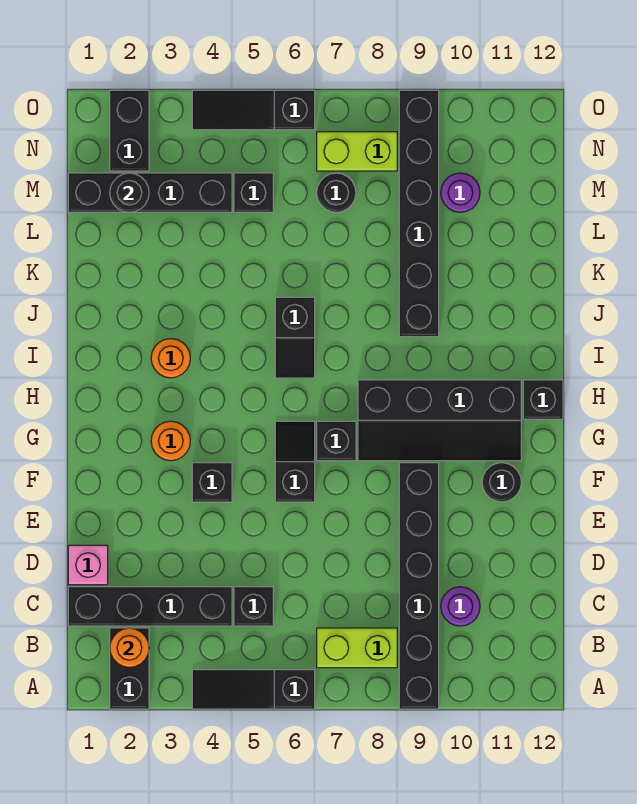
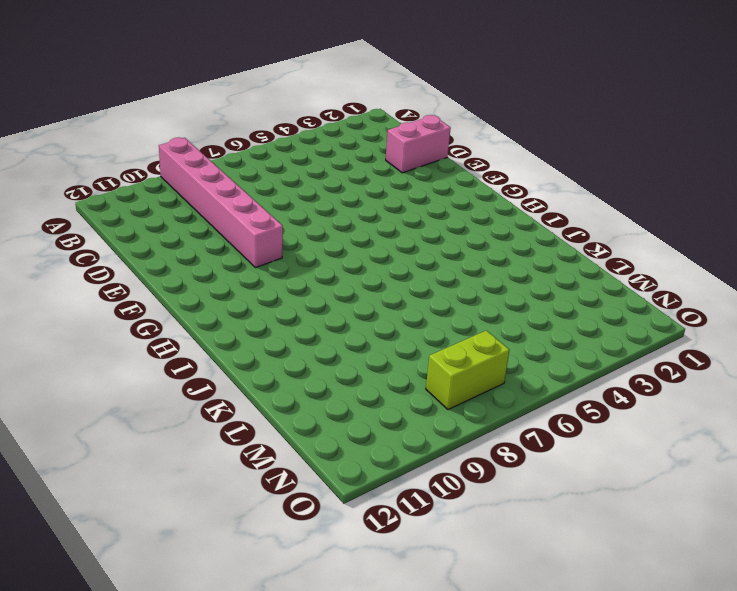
pink brick A9:F9 level 1 -> black brick A9:F9 level 1
pink brick D1:D2 level 1 -> pink brick D1 level 1
none -> black brick A2:B2 level 1
none -> black slope A4:A6 level 1 top 6
none -> lime brick B7:B8 level 1

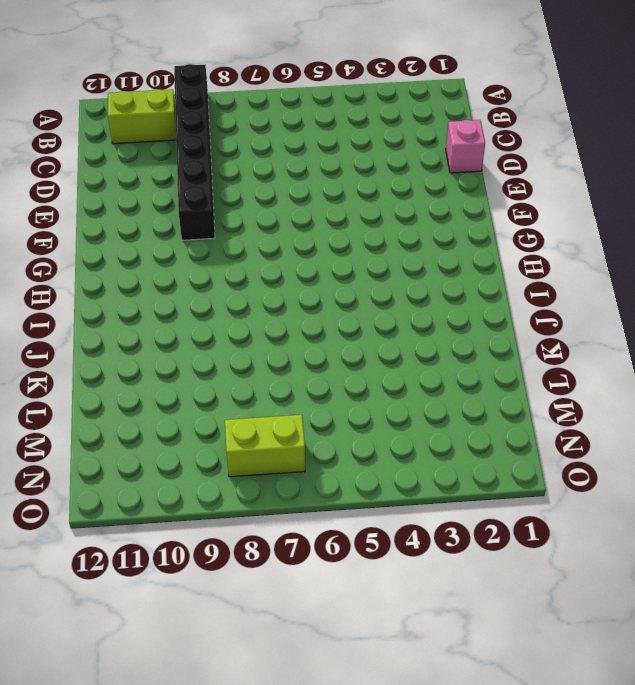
lime brick B10:B11 level 1 -> lime brick B7:B8 level 1
none -> black brick A2:B2 level 1
none -> black slope A4:A6 level 1 top 6
none -> black brick C1:C4 level 1

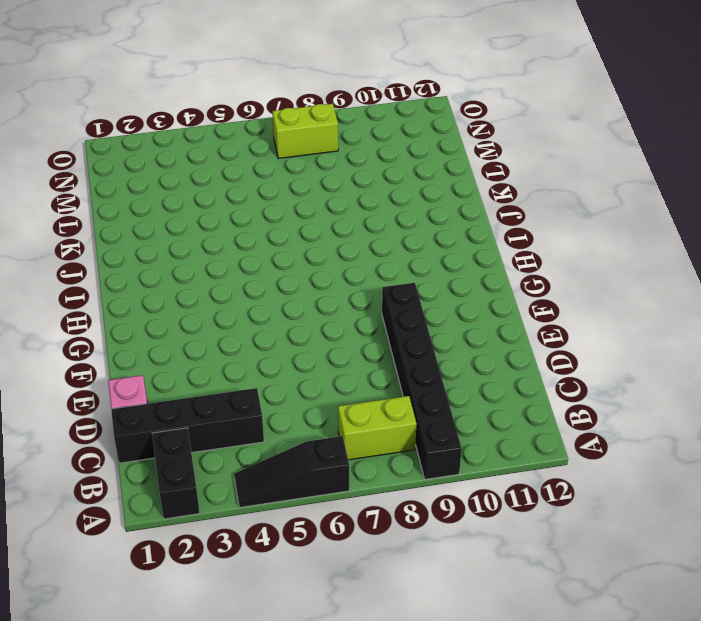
none -> black brick C5 level 1
none -> purple round brick C10 level 1
none -> black brick F4 level 1

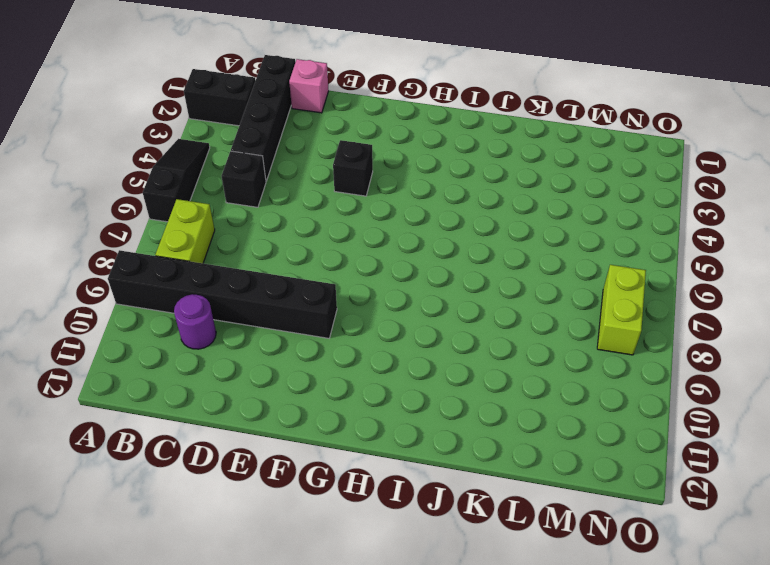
none -> black slope F6:G6 level 1 top F
none -> black round brick F11 level 1
none -> orange round brick G3 level 1

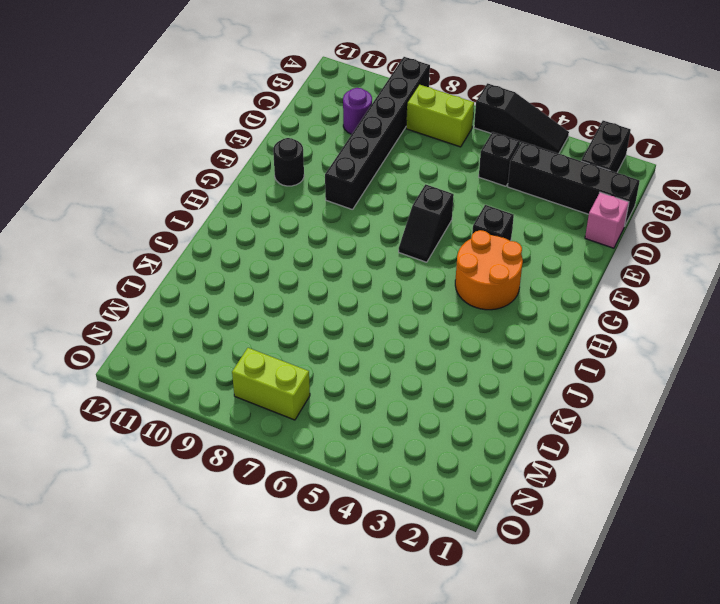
orange round brick G3:H4 level 1 -> orange round brick G3 level 1
none -> black brick G7 level 1
none -> black slope G8:H11 level 1 top H
none -> black brick H12 level 1

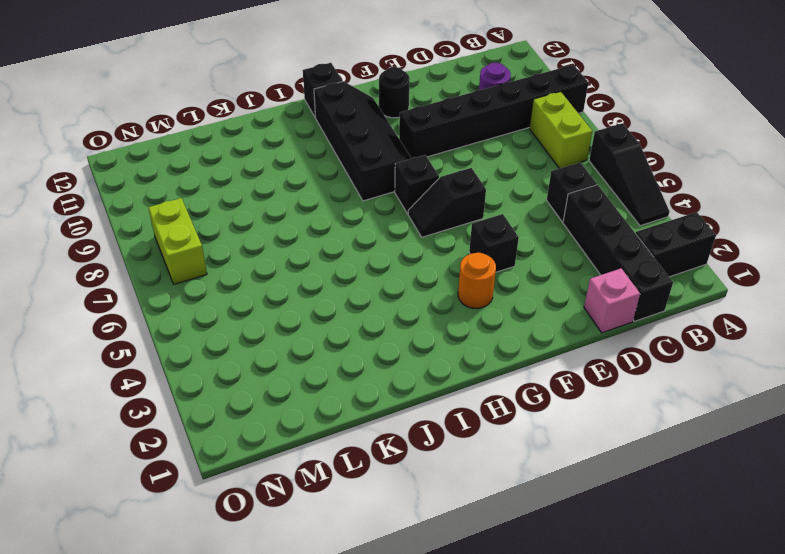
none -> orange round brick I3 level 1
none -> black slope I6:J6 level 1 top J
none -> black brick J9:O9 level 1

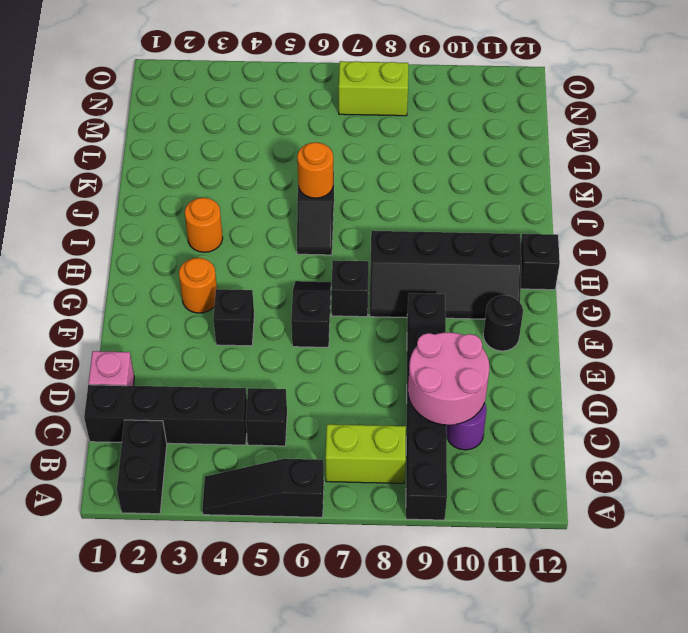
pink round brick C9:D10 level 2 -> none
orange round brick J6 level 2 -> orange round brick B2 level 2
none -> black brick J9:O9 level 1
none -> black brick M1:M4 level 1
none -> black brick M5 level 1

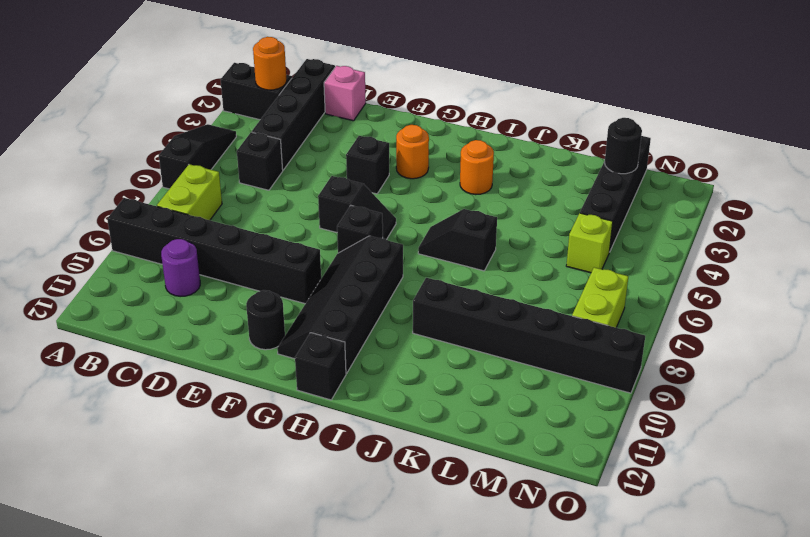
lime brick M5 level 1 -> black brick M5 level 1
none -> black round brick M7 level 1
none -> purple round brick M10 level 1
none -> black brick N2:O2 level 1

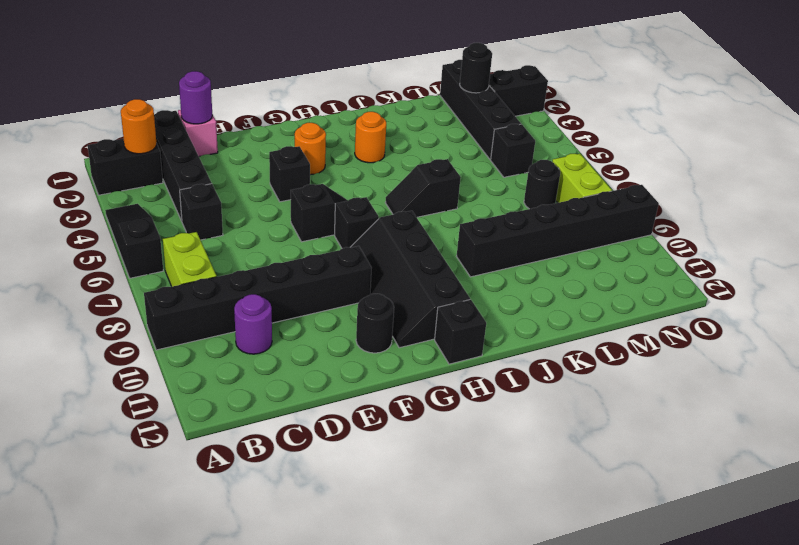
purple round brick D1 level 2 -> purple round brick M10 level 1
none -> black slope O4:O6 level 1 top 6

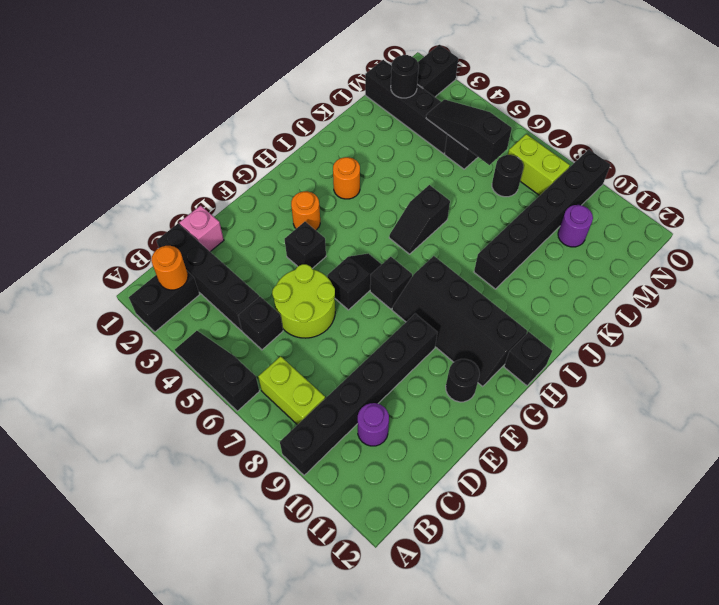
lime round brick D5:E6 level 1 -> none
black slope M4:M6 level 2 top 6 -> black slope O4:O6 level 1 top 6

